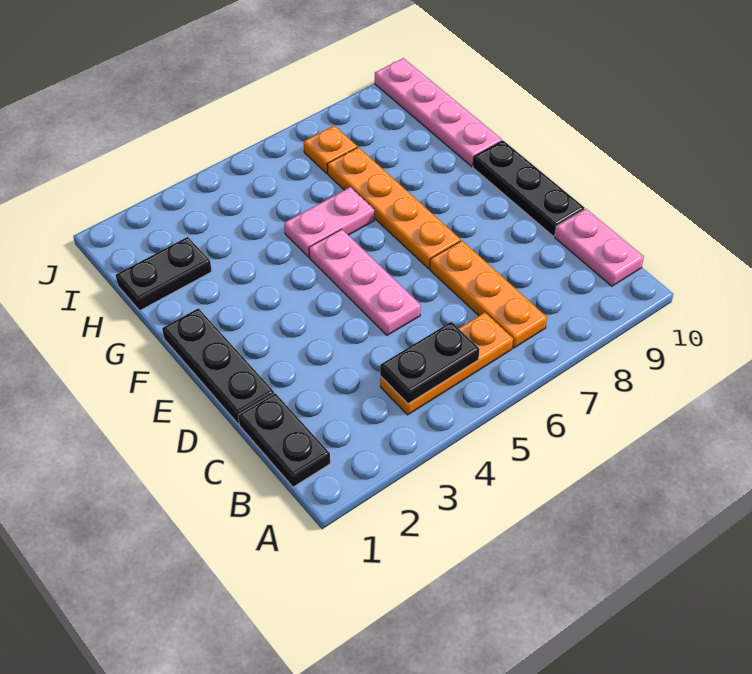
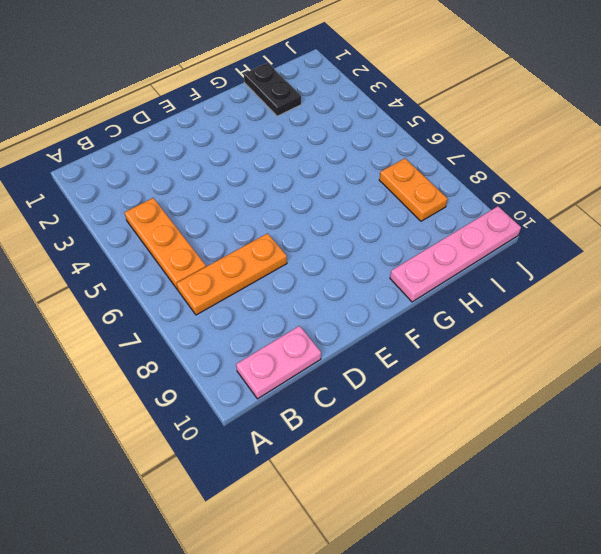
orange plate I7:I8 level 1 -> orange plate I7 level 1
none -> black plate B1:C1 level 1
none -> black plate D1:F1 level 1
none -> pink plate D5:F5 level 1

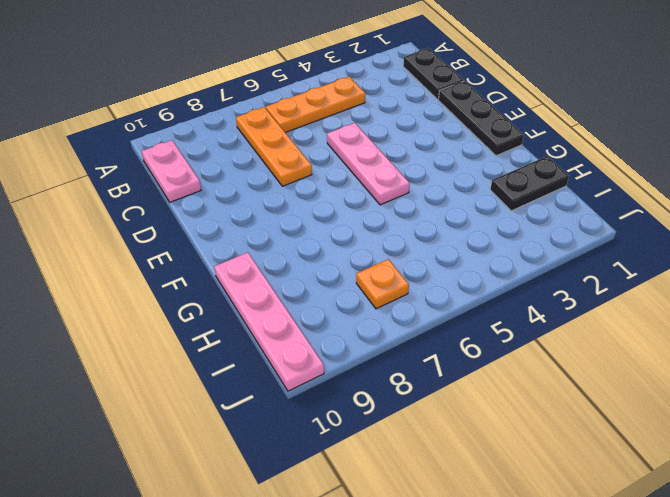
none -> black plate D10:F10 level 1
none -> orange plate E7:H7 level 1
none -> pink plate G5:G6 level 1

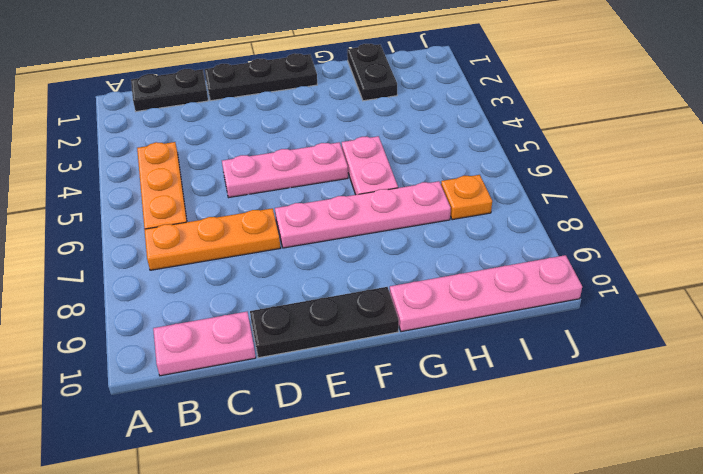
pink plate E7:H7 level 1 -> orange plate E7:H7 level 1
none -> black plate B4:B5 level 2

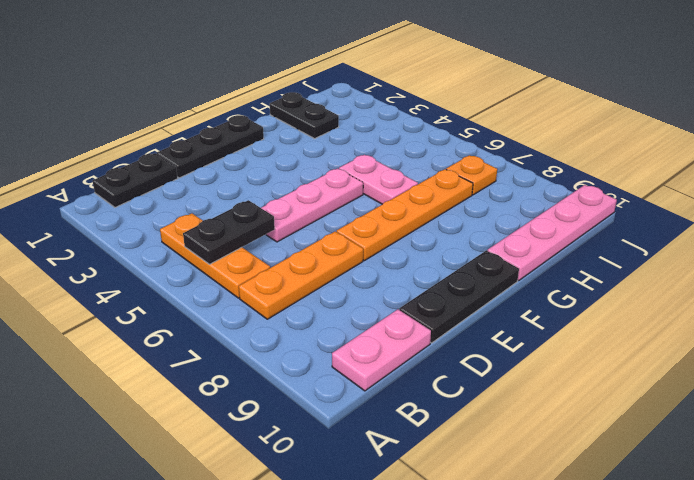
black plate B5:C5 level 2 -> black plate B4:B5 level 2

